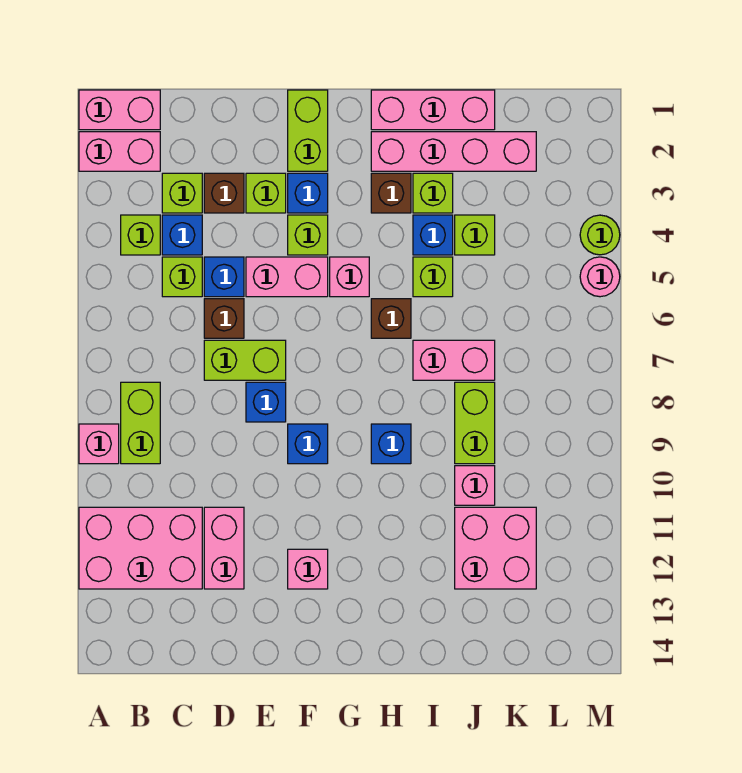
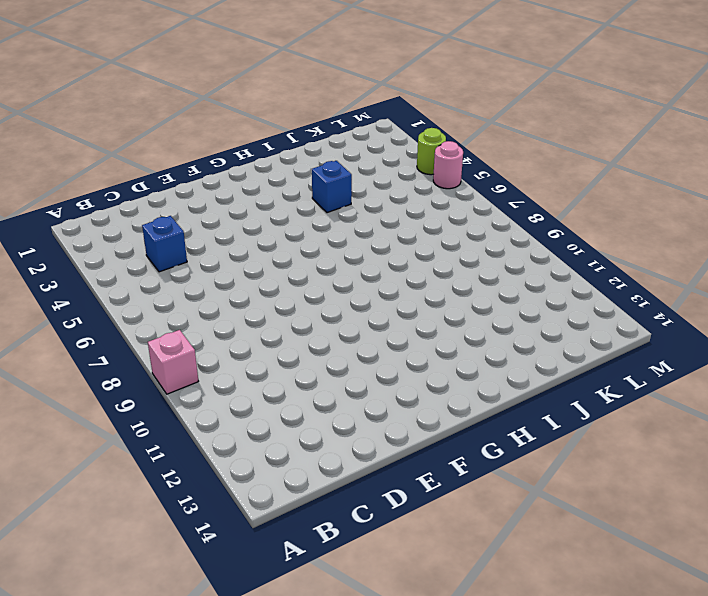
none -> pink brick A1:B1 level 1
none -> pink brick A2:B2 level 1
none -> pink brick A11:C12 level 1
none -> lime brick B4 level 1

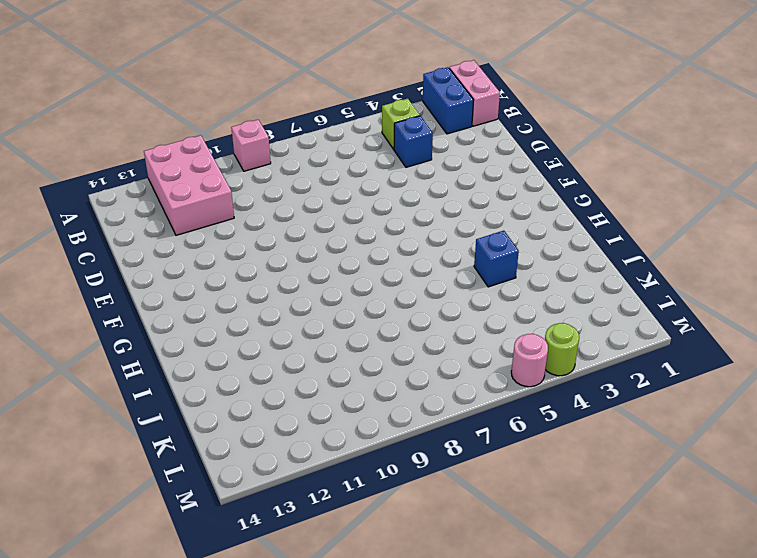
blue brick A2:B2 level 1 -> pink brick A2:B2 level 1
none -> lime brick B8:B9 level 1
none -> lime brick C3 level 1
none -> lime brick C5 level 1
none -> brown brick D3 level 1

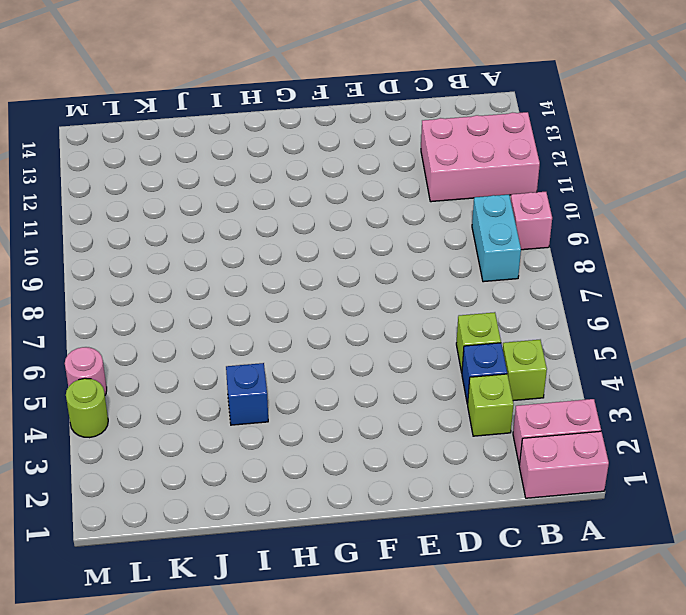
cyan brick B8:B9 level 1 -> lime brick B8:B9 level 1
none -> brown brick D3 level 1
none -> blue brick D5 level 1
none -> brown brick D6 level 1
none -> lime brick D7:E7 level 1

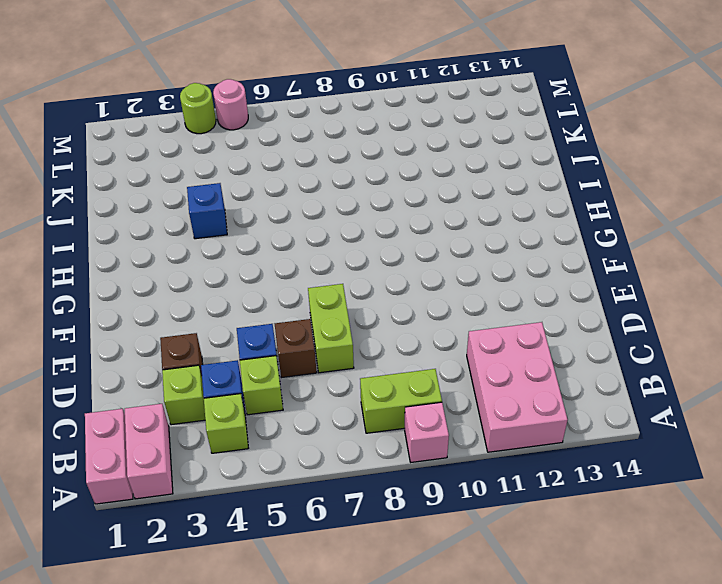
none -> pink brick D11:D12 level 1
none -> lime brick E3 level 1
none -> pink brick E5:F5 level 1
none -> blue brick E8 level 1

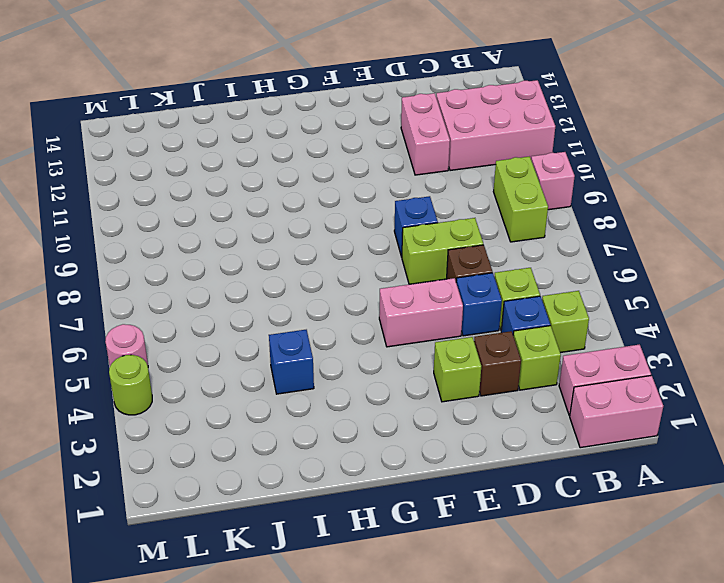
none -> lime brick F1:F2 level 1
none -> blue brick F3 level 1
none -> lime brick F4 level 1
none -> blue brick F9 level 1

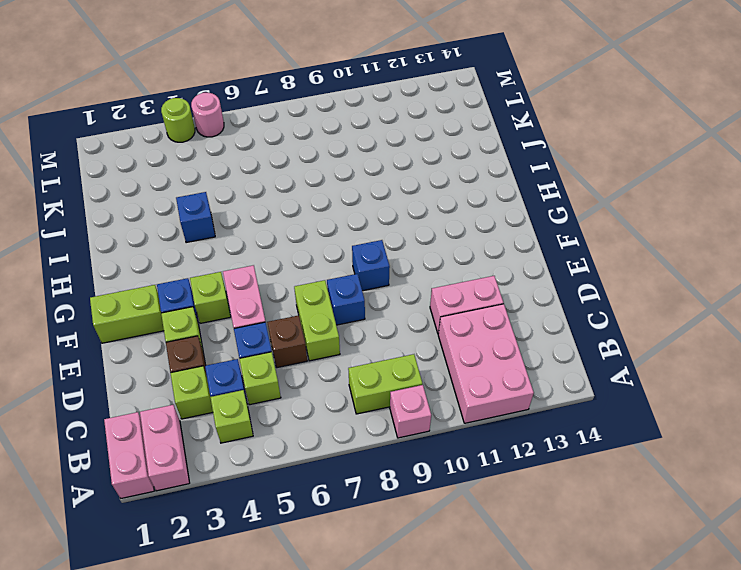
none -> pink brick F12 level 1
none -> pink brick G5 level 1
none -> pink brick H1:J1 level 1
none -> pink brick H2:K2 level 1

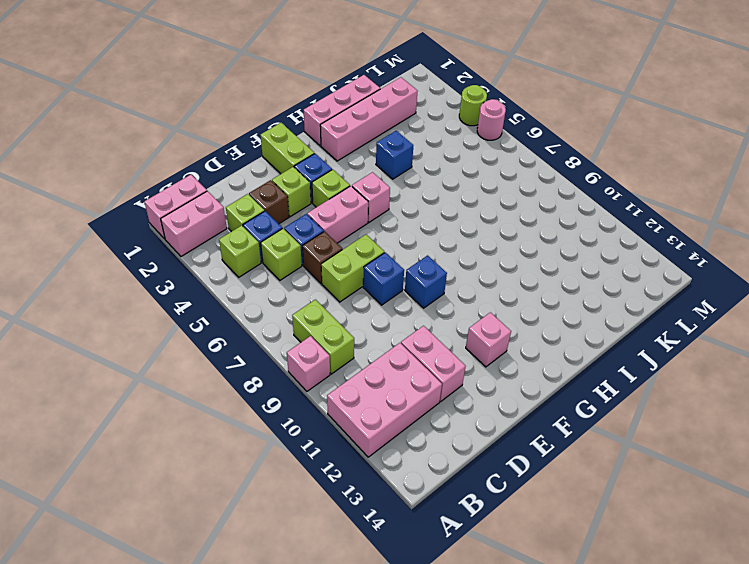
none -> brown brick H3 level 1
none -> brown brick H6 level 1
none -> blue brick H9 level 1
none -> lime brick I3 level 1

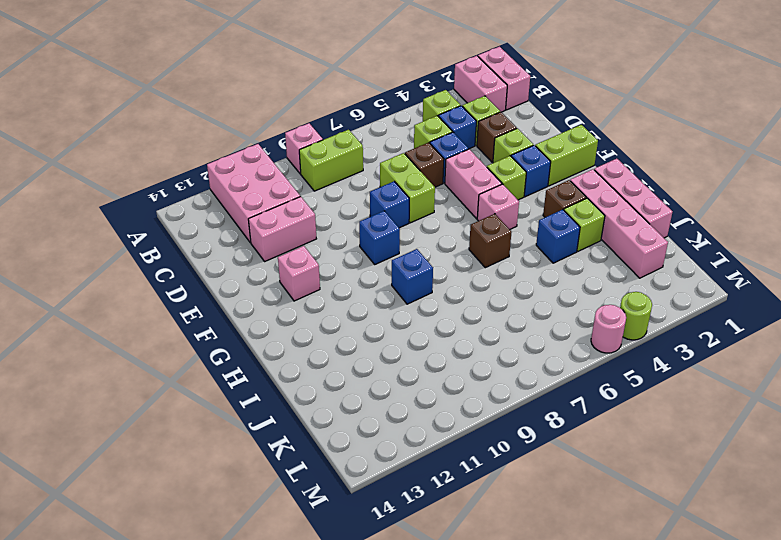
none -> lime brick I5 level 1
none -> pink brick I7:J7 level 1
none -> lime brick J4 level 1
none -> lime brick J8:J9 level 1

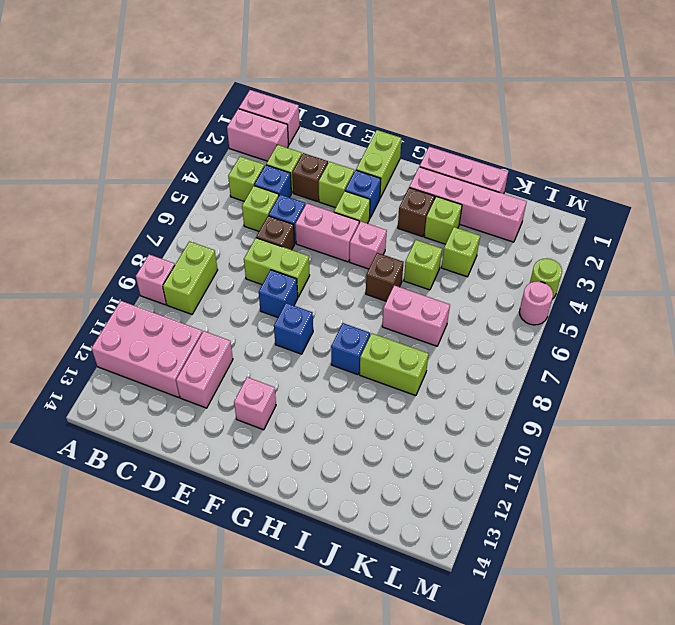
lime brick I9:J9 level 1 -> lime brick J8:J9 level 1
none -> blue brick I4 level 1
none -> pink brick J10 level 1
none -> pink brick J11:K12 level 1

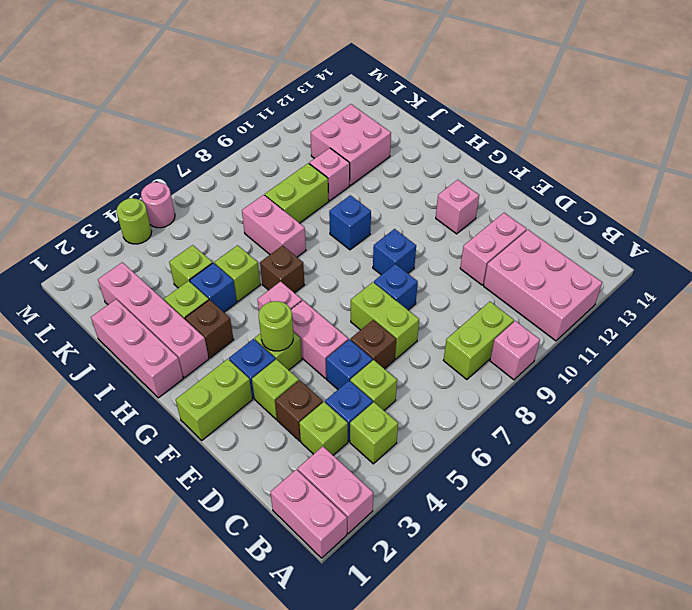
lime round brick F4 level 2 -> none

